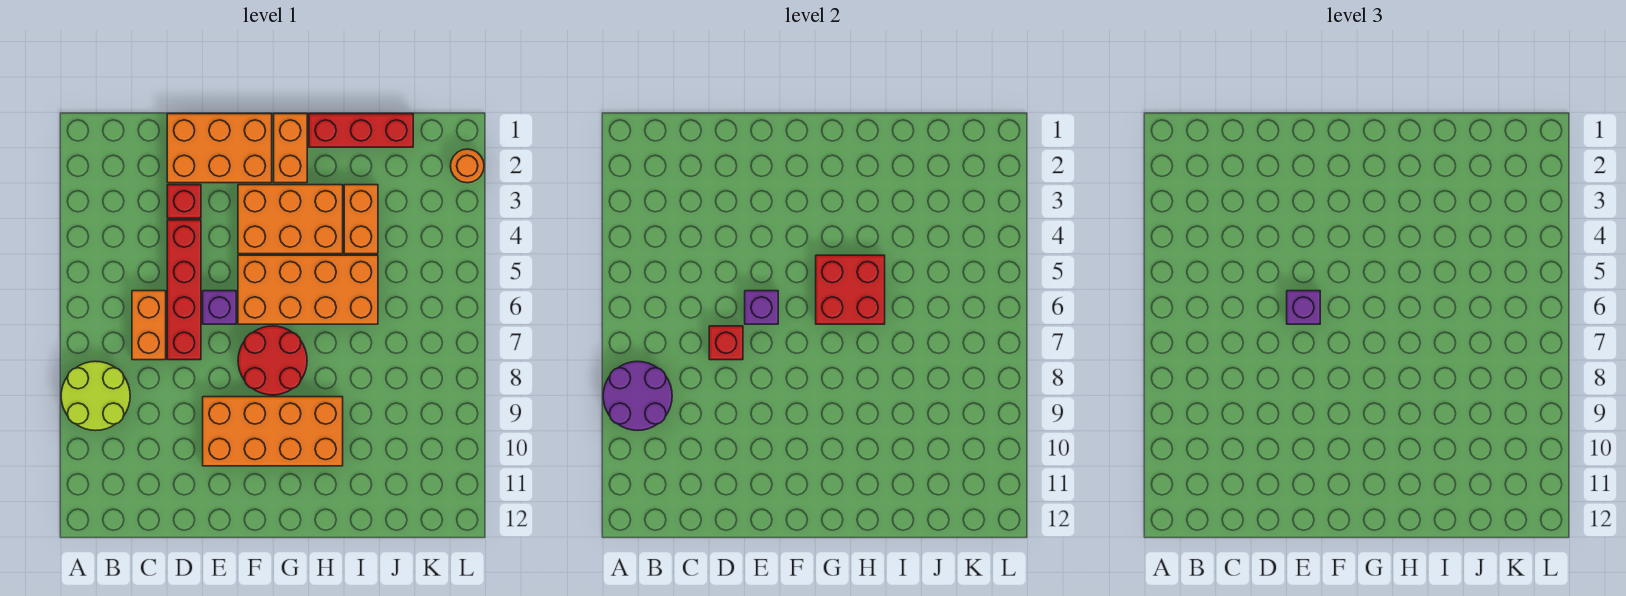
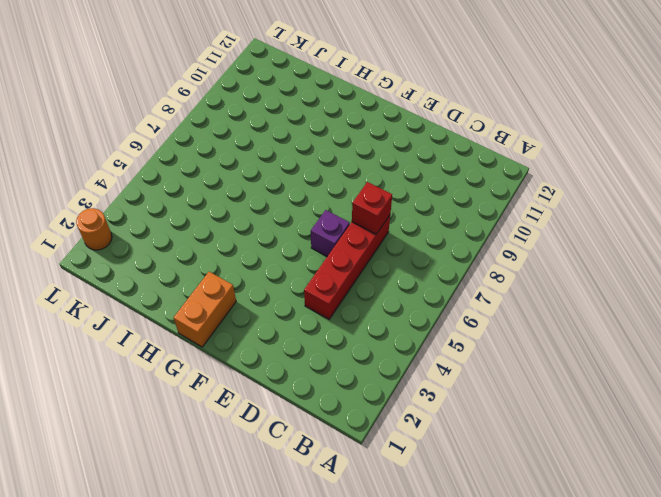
none -> lime round brick A8:B9 level 1
none -> orange brick C6:C7 level 1
none -> orange brick D1:F2 level 1

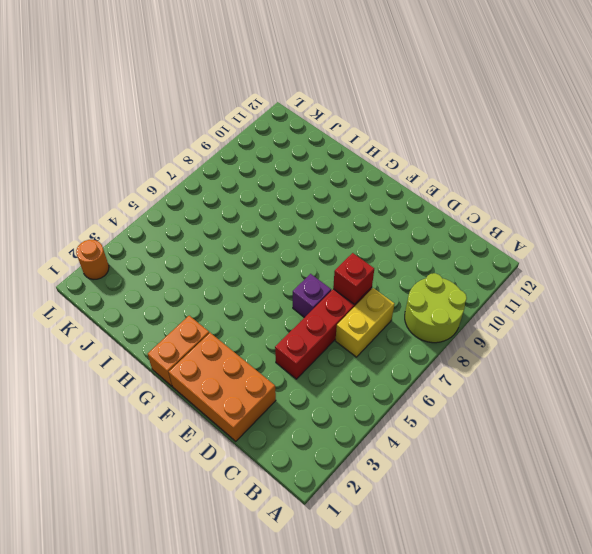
yellow brick C6:C7 level 1 -> orange brick C6:C7 level 1
none -> red brick D3 level 1
none -> orange brick E9:H10 level 1
none -> orange brick F3:H4 level 1

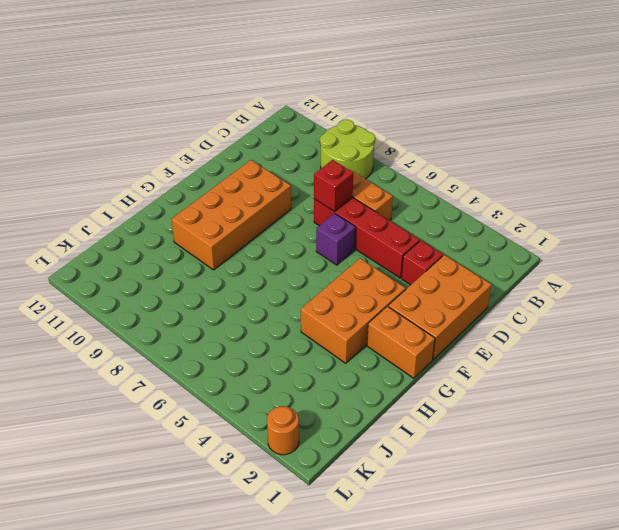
none -> orange brick F5:I6 level 1
none -> red round brick F7:G8 level 1
none -> red brick H1:J1 level 1

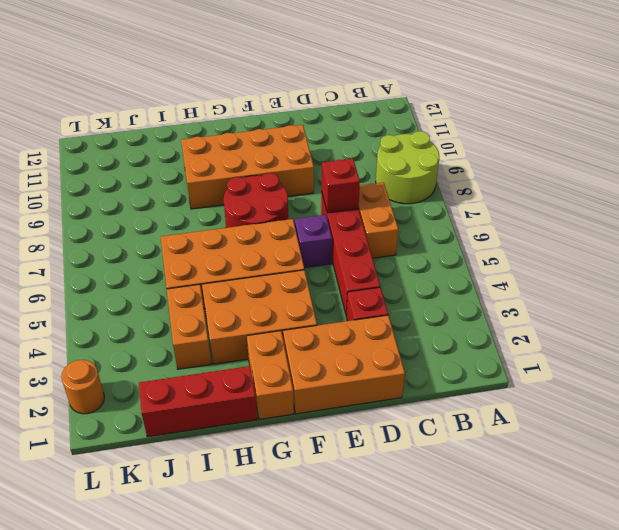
none -> purple round brick A8:B9 level 2
none -> purple brick E6 level 2
none -> red brick G5:H6 level 2

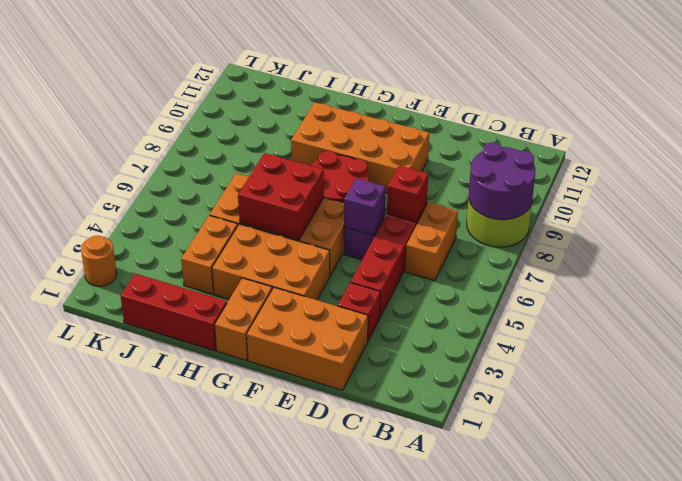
none -> purple brick E6 level 3

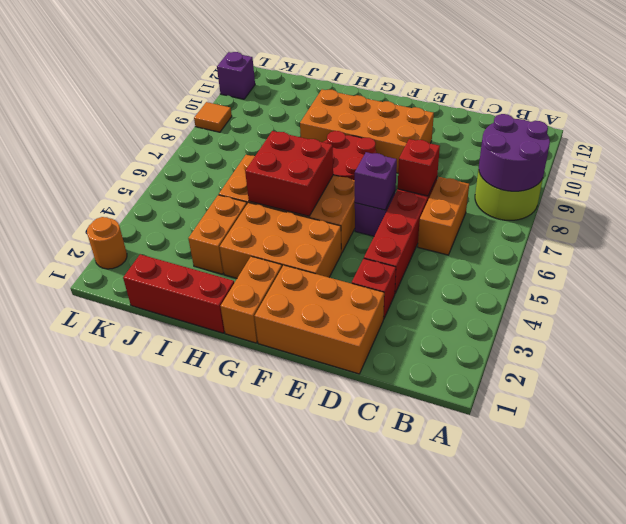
orange tile L9 level 1 -> none
purple brick L11 level 1 -> purple brick E6 level 3

